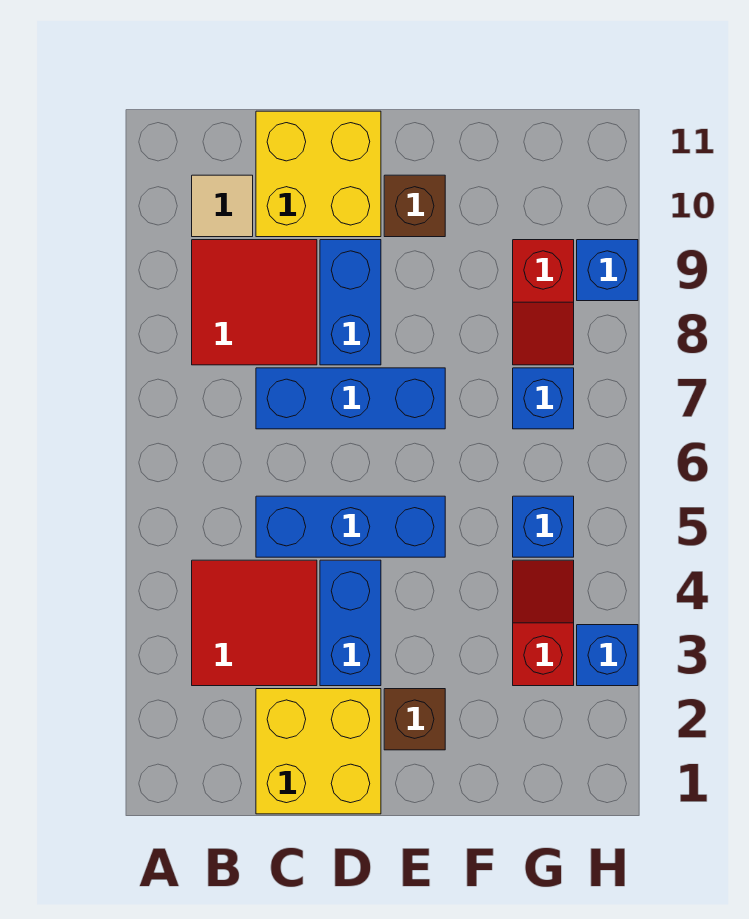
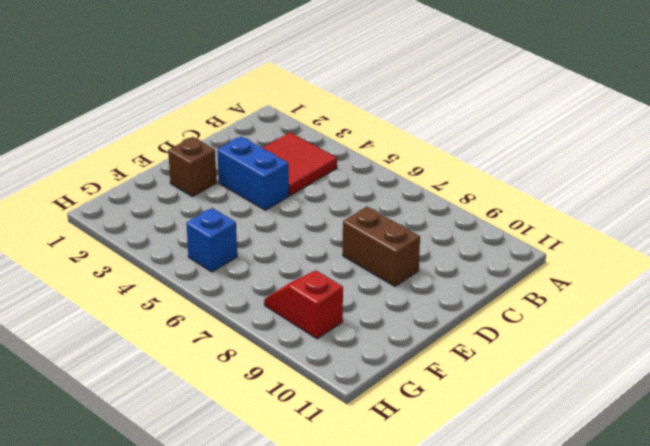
brown brick D8:D9 level 1 -> blue brick D8:D9 level 1
none -> red tile B8:C9 level 1
none -> tan tile B10 level 1
none -> yellow brick C1:D2 level 1

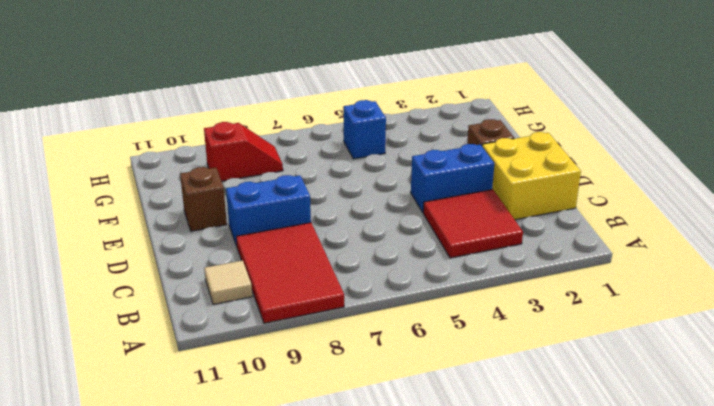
red tile A8:C9 level 1 -> red tile B8:C9 level 1
none -> blue brick C5:E5 level 1
none -> blue brick C7:E7 level 1
none -> yellow brick C10:D11 level 1

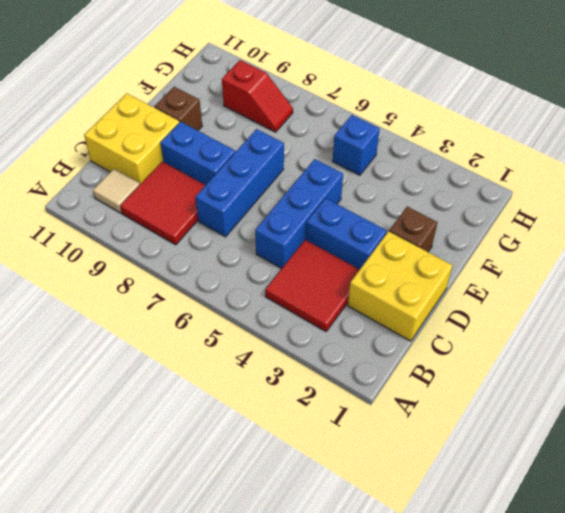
none -> red slope G3:G4 level 1 top 3
none -> blue brick G7 level 1
none -> blue brick H3 level 1

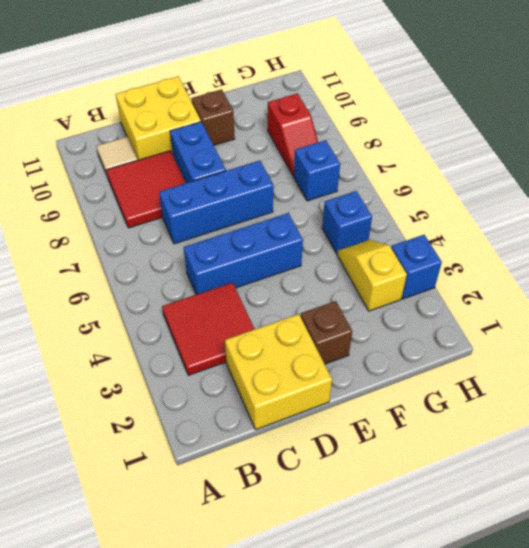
yellow slope G3:G4 level 1 top 3 -> red slope G3:G4 level 1 top 3
none -> blue brick D3:D4 level 1
none -> blue brick H9 level 1

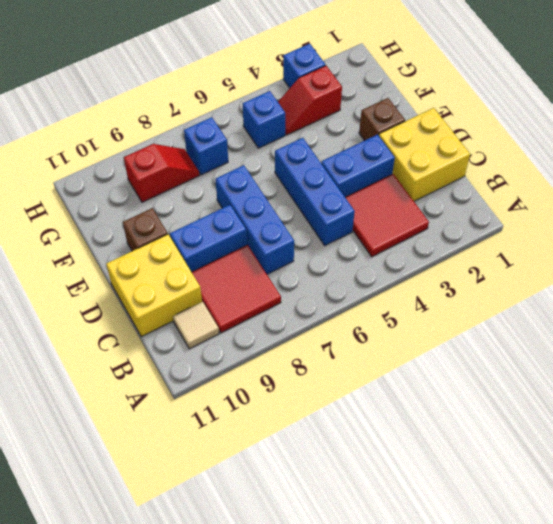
none -> blue brick H9 level 1

